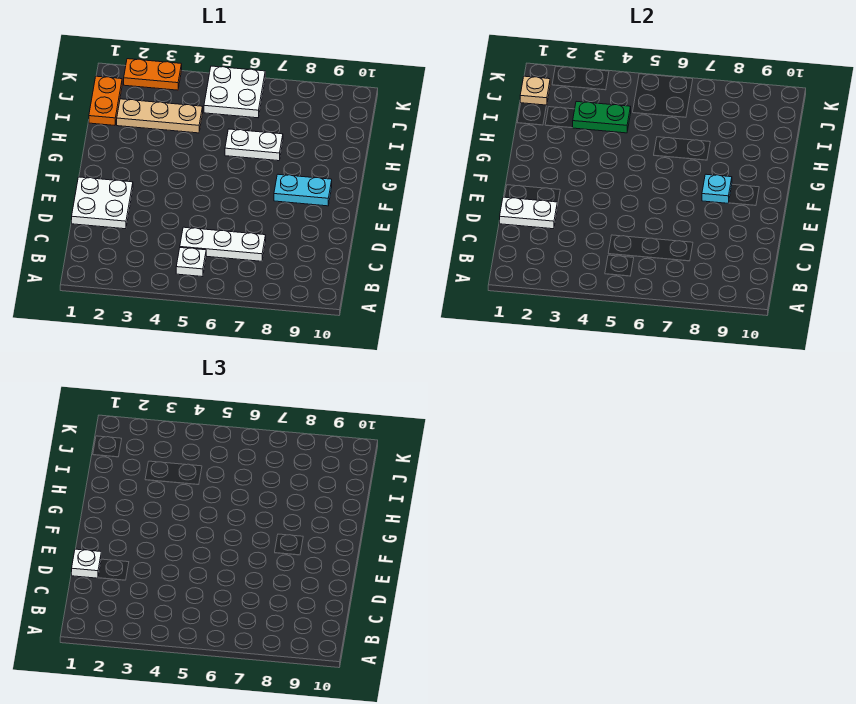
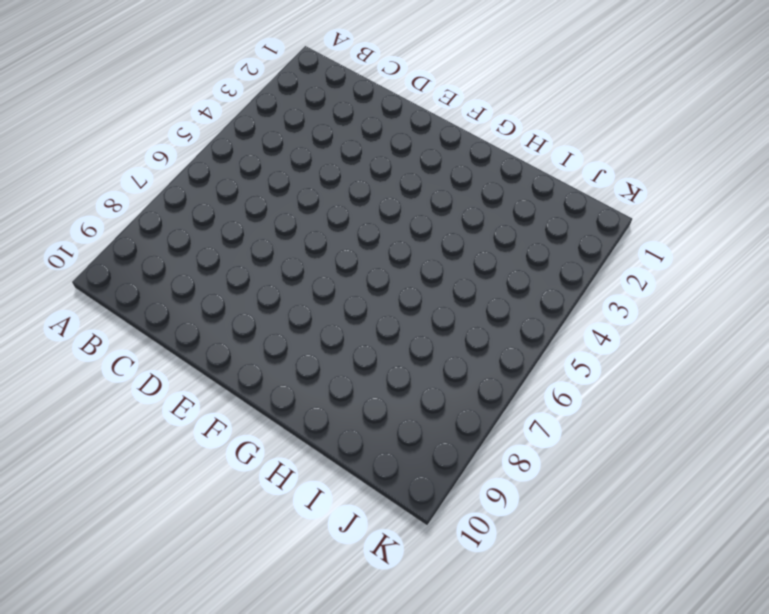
none -> white plate B5 level 1
none -> white plate C5:C7 level 1
none -> white plate D1:E2 level 1

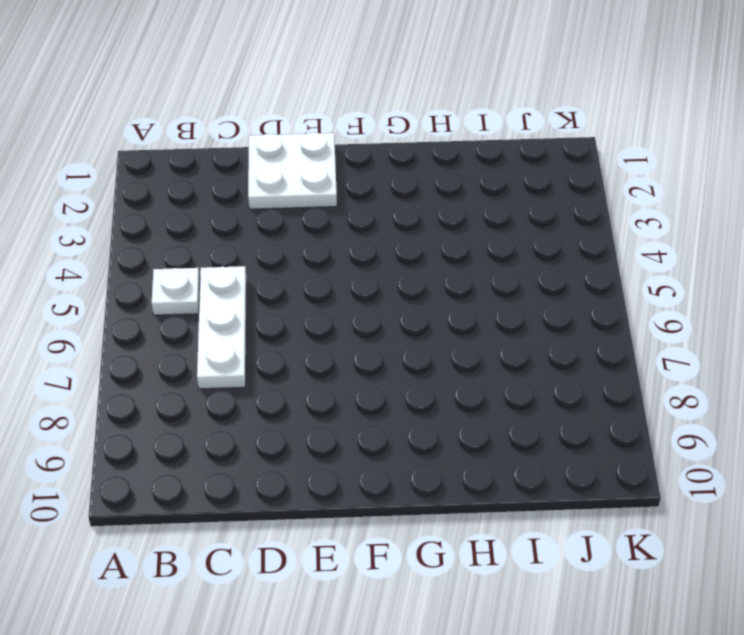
none -> cyan plate F8:F9 level 1
none -> white plate H6:H7 level 1
none -> orange plate I1:J1 level 1

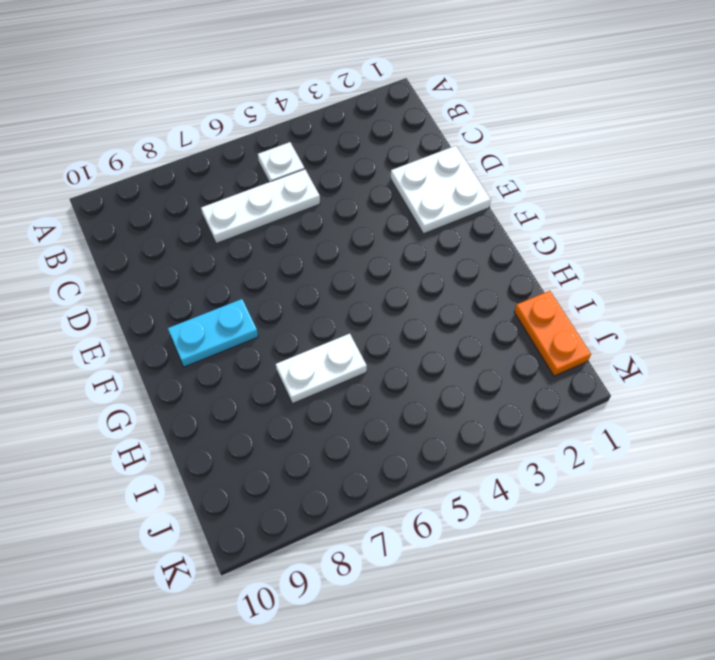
none -> tan plate I2:I4 level 1
none -> white plate J5:K6 level 1
none -> orange plate K2:K3 level 1

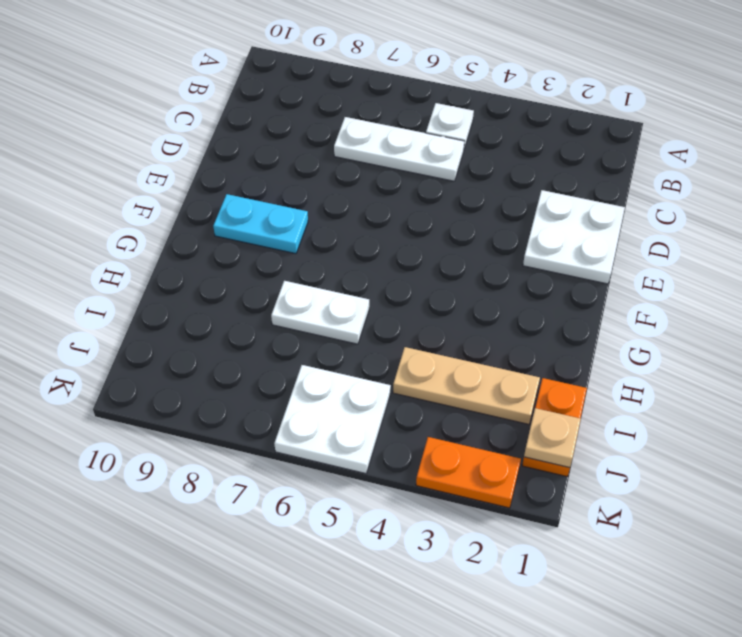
none -> white plate D1:D2 level 2
none -> cyan plate F8 level 2
none -> green plate I3:I4 level 2

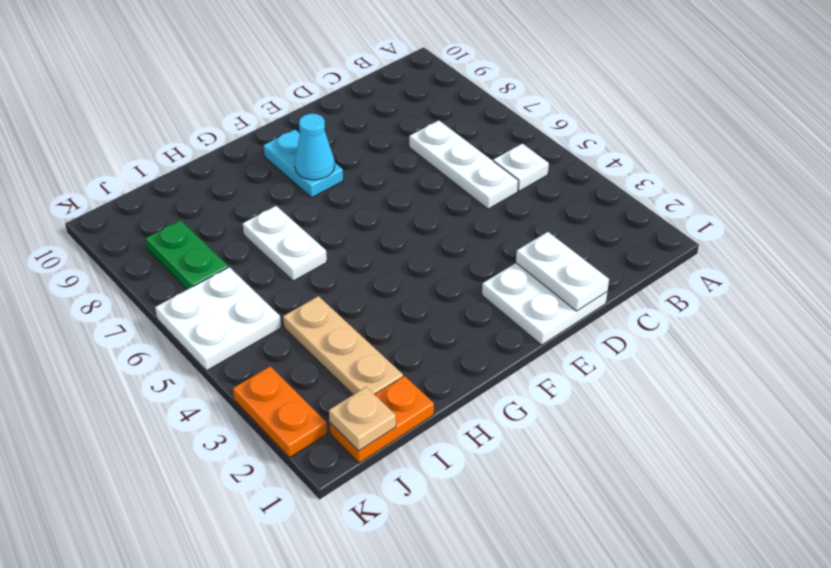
cyan cone F8 level 2 -> cyan plate F8 level 2
green plate J7:J8 level 1 -> green plate I3:I4 level 2
none -> white plate D1 level 3

